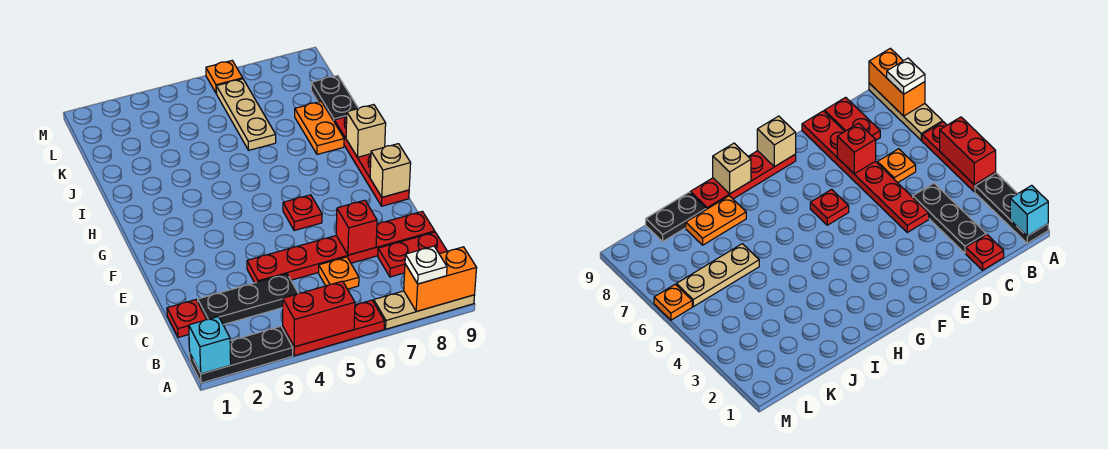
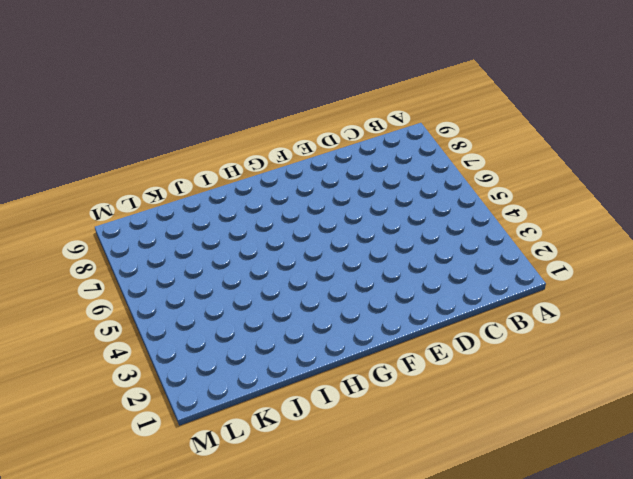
none -> black plate A1:A3 level 1
none -> red plate A4:A6 level 1
none -> tan plate A7:A9 level 1

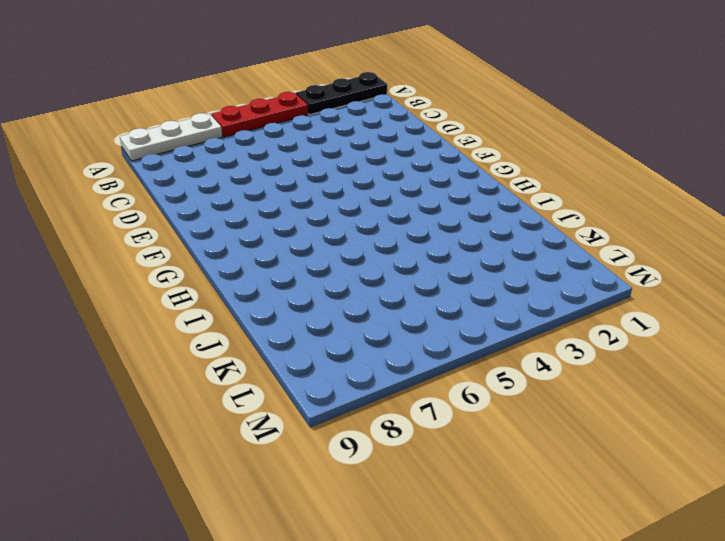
white plate A7:A9 level 1 -> tan plate A7:A9 level 1
none -> red plate C1 level 1
none -> black plate C2:C4 level 1
none -> orange plate C6 level 1

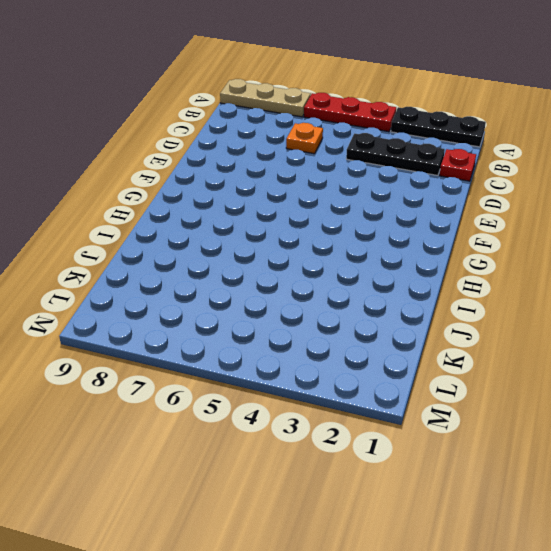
none -> red plate C8:C9 level 1
none -> red plate D4:D9 level 1
none -> red plate F6 level 1

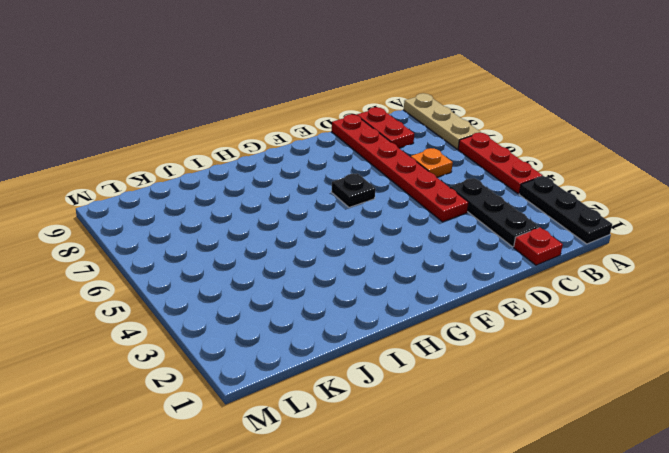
black plate F6 level 1 -> red plate F6 level 1
none -> red plate F9:I9 level 1
none -> orange plate I8:J8 level 1
none -> tan plate J6:L6 level 1

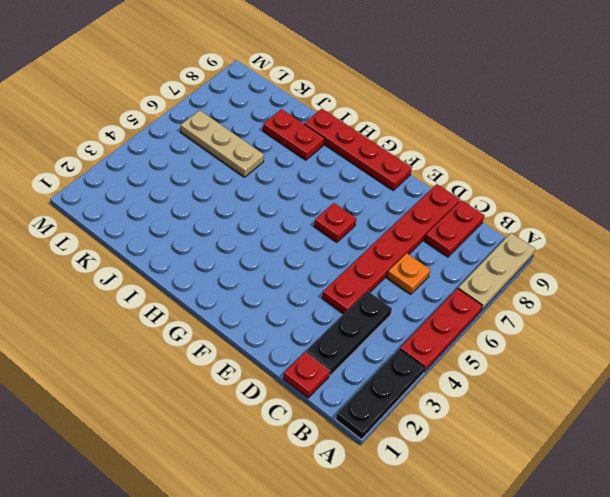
red plate I8:J8 level 1 -> orange plate I8:J8 level 1
none -> black plate J9:K9 level 1
none -> orange plate M6 level 1
none -> cyan brick A1 level 2

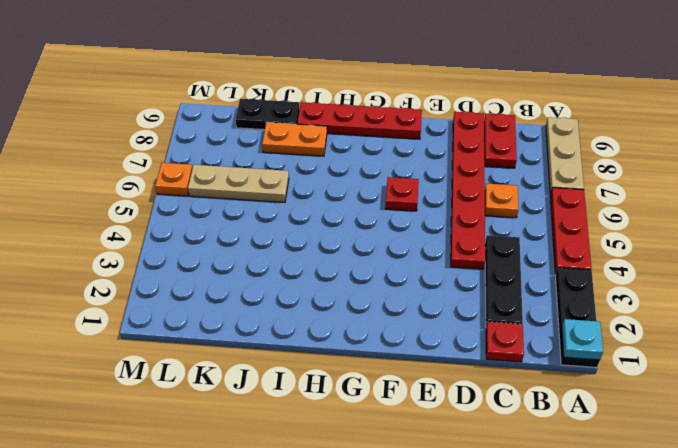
cyan plate A1 level 2 -> cyan brick A1 level 2
none -> red brick A4:A5 level 2
none -> orange brick A8:A9 level 2
none -> red brick D7 level 2

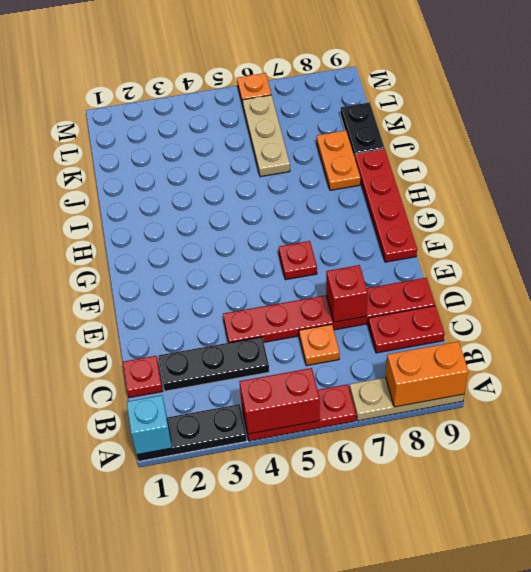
none -> tan brick F9 level 2
none -> tan brick H9 level 2
none -> white plate A8 level 3

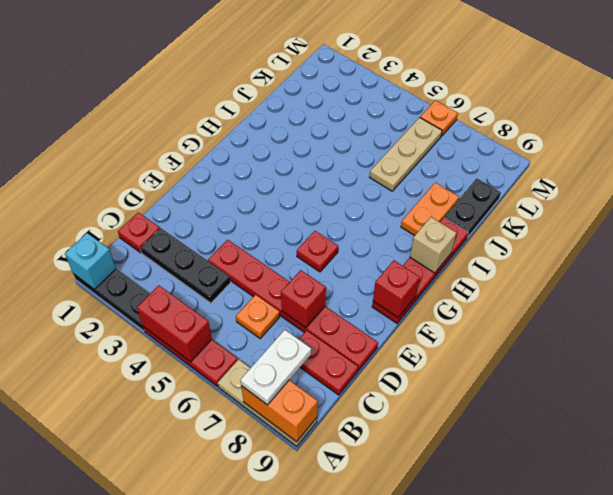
white plate A8:B8 level 3 -> white plate A8 level 3
red brick F9 level 2 -> tan brick F9 level 2

